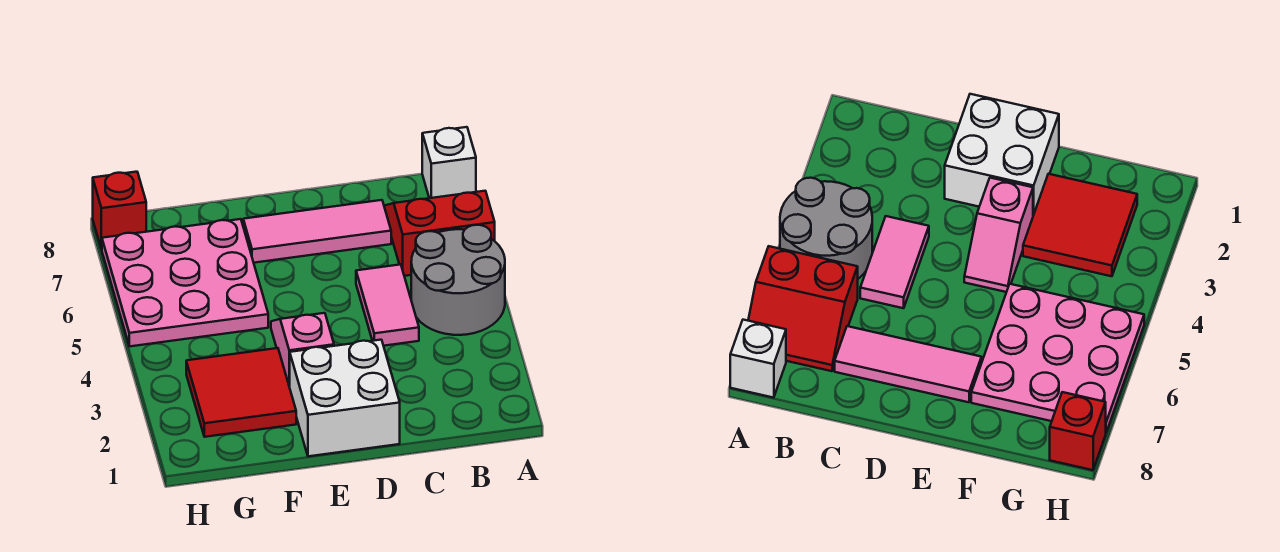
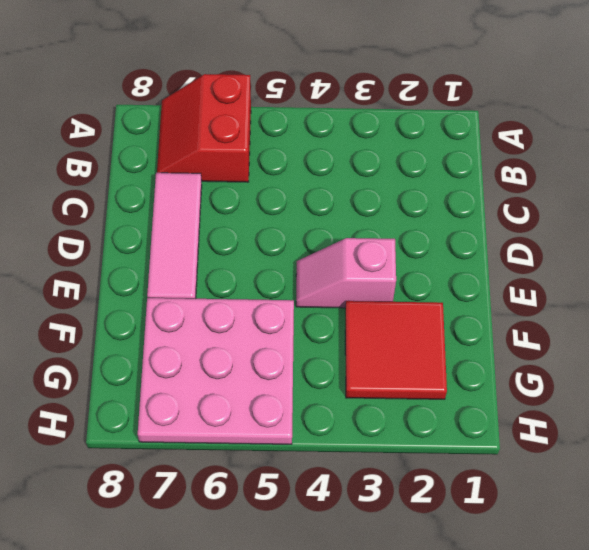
none -> grey round brick A4:B5 level 1
none -> white brick A8 level 1

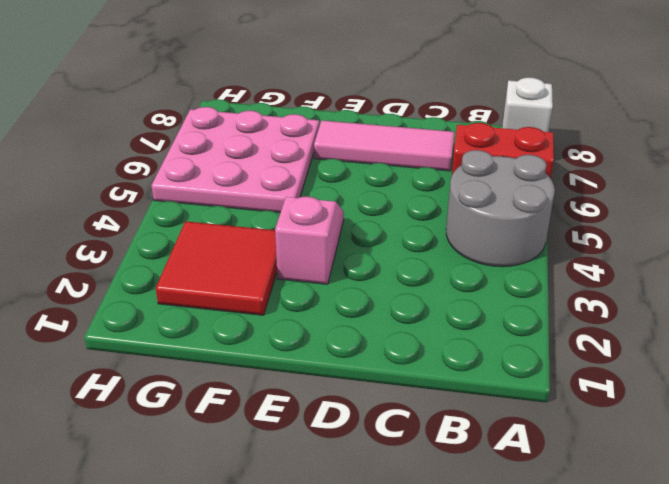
none -> pink tile C4:C5 level 1
none -> white brick D1:E2 level 1

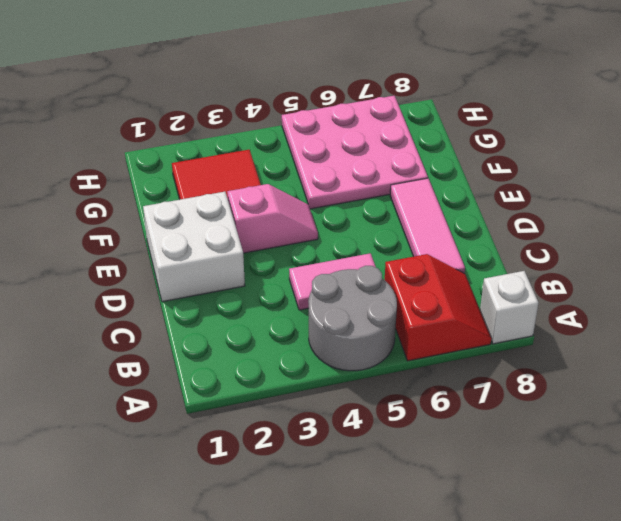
none -> red brick H8 level 1

